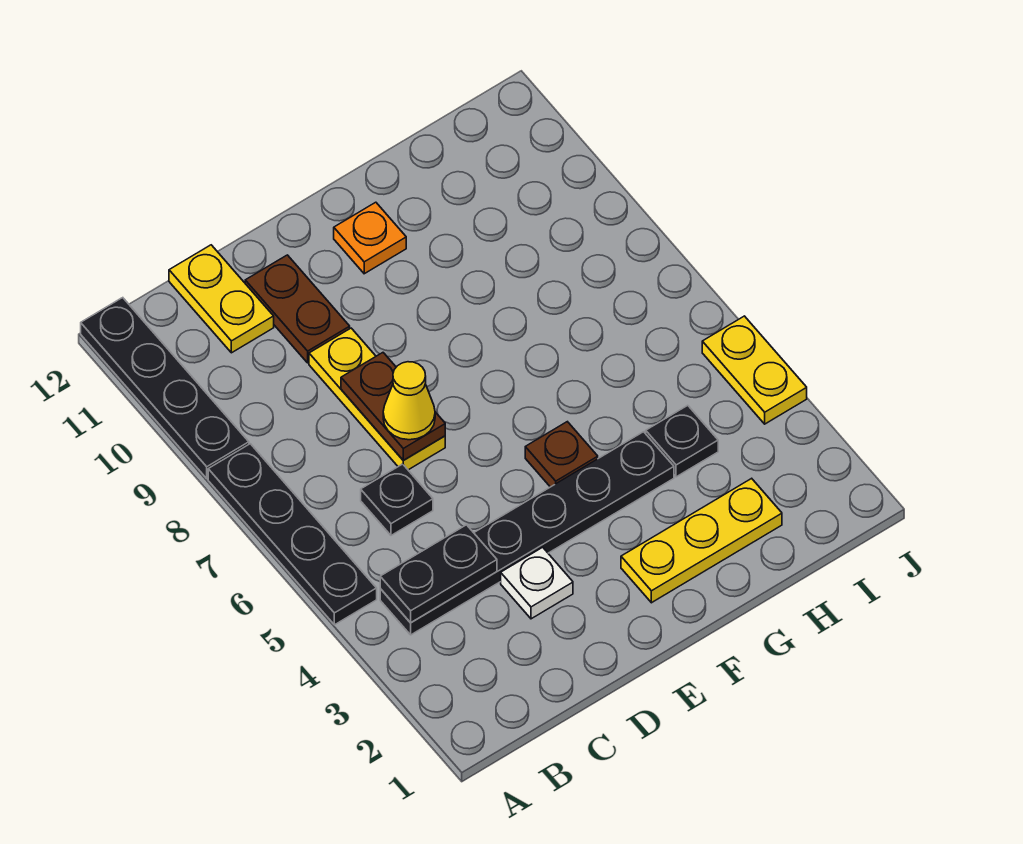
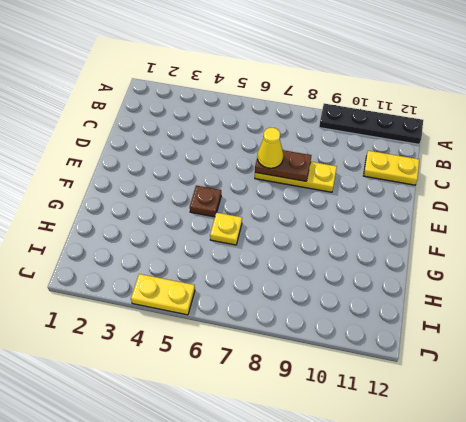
yellow plate G6 level 1 -> none
none -> black plate A5:A8 level 1
none -> black plate B4:G4 level 1
none -> black plate C6 level 1

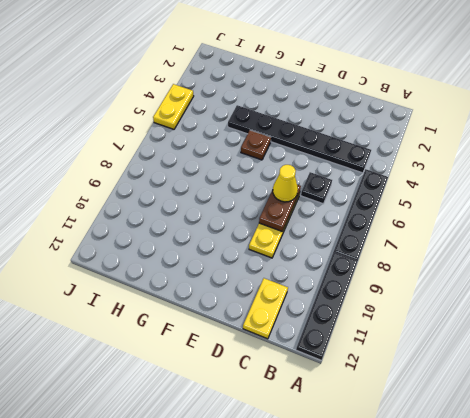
none -> white plate D3 level 1
none -> brown plate D10:D11 level 1
none -> yellow plate F2:H2 level 1

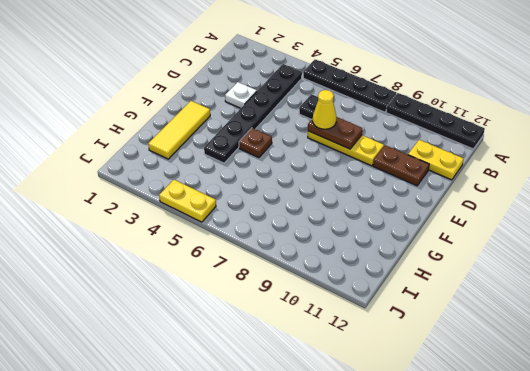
yellow tile F2:H2 level 1 -> yellow plate F2:H2 level 1
none -> orange plate F11 level 1
none -> black plate H4 level 1
none -> black plate B4:C4 level 2

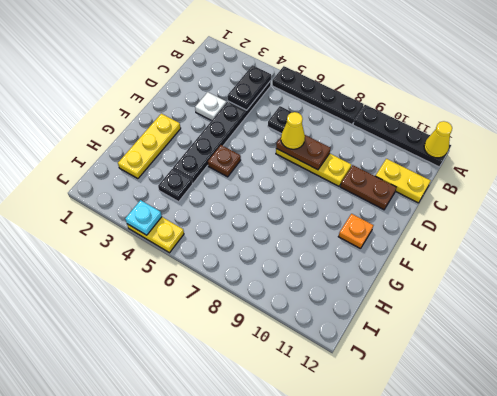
yellow cone A12 level 2 -> none
cyan plate J4 level 2 -> none

